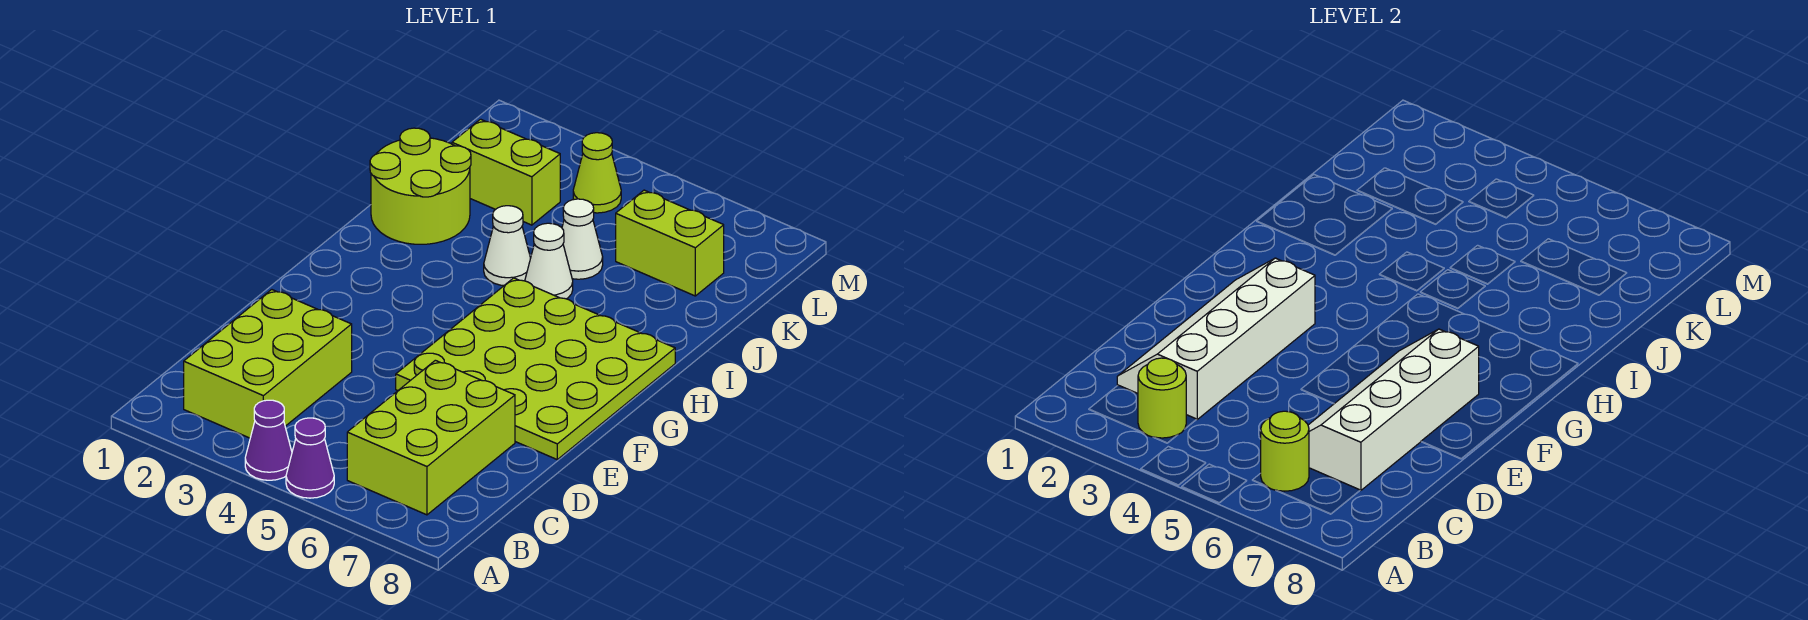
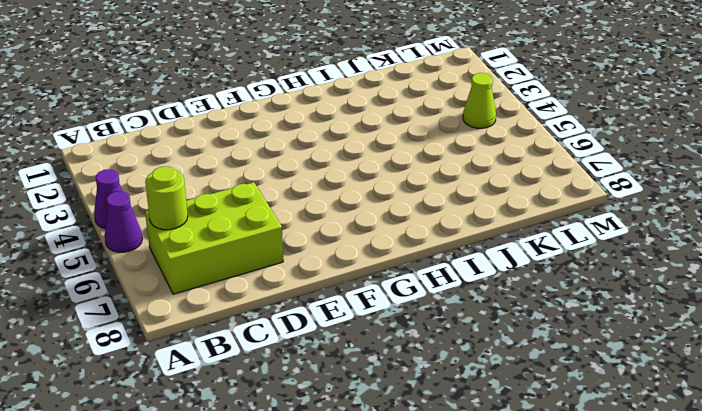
none -> lime brick B2:D3 level 1
none -> lime plate E5:H8 level 1
none -> lime round brick I1:J2 level 1

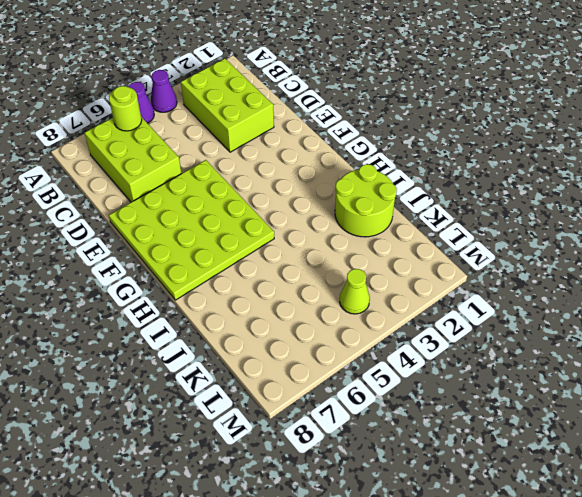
none -> white cone I4 level 1
none -> white cone I5 level 1
none -> white cone J5 level 1

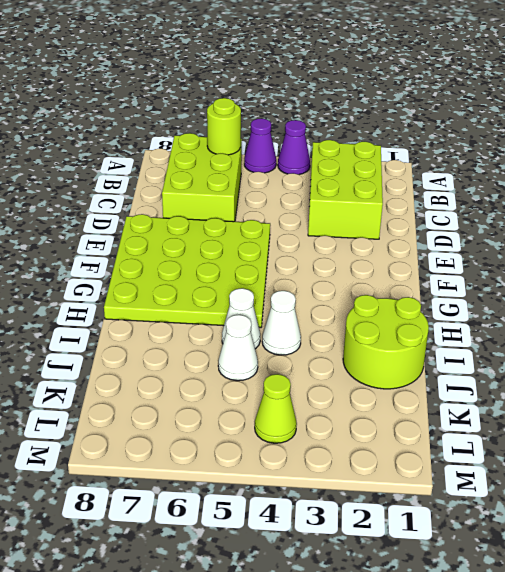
none -> lime brick K2:K3 level 1
none -> lime brick K6:K7 level 1
none -> lime round brick B3 level 2

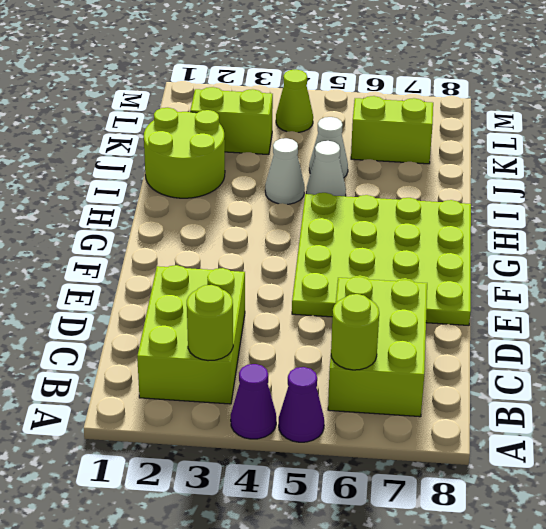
none -> white slope C2:F3 level 2 top 3
none -> white slope C6:F7 level 2 top 7

